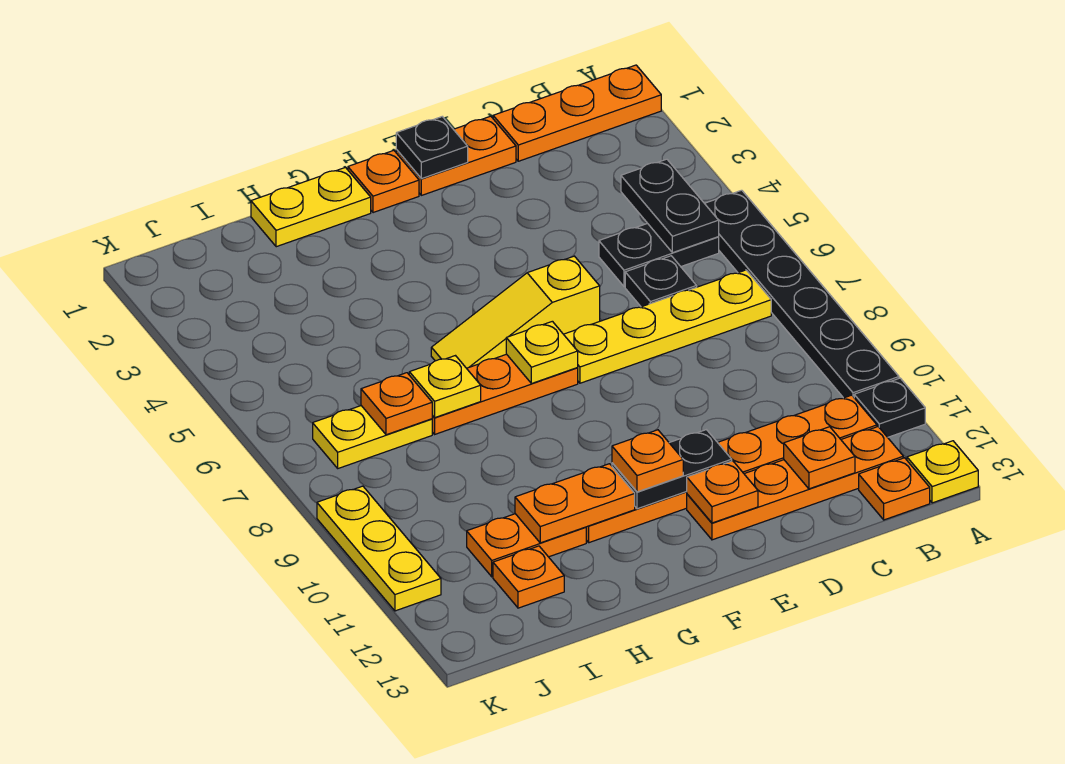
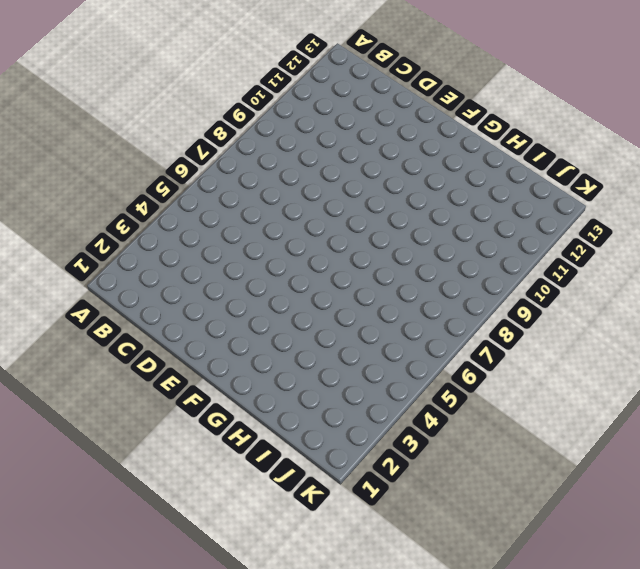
none -> orange plate A1:C1 level 1
none -> black plate A5:A10 level 1
none -> black plate A11 level 1

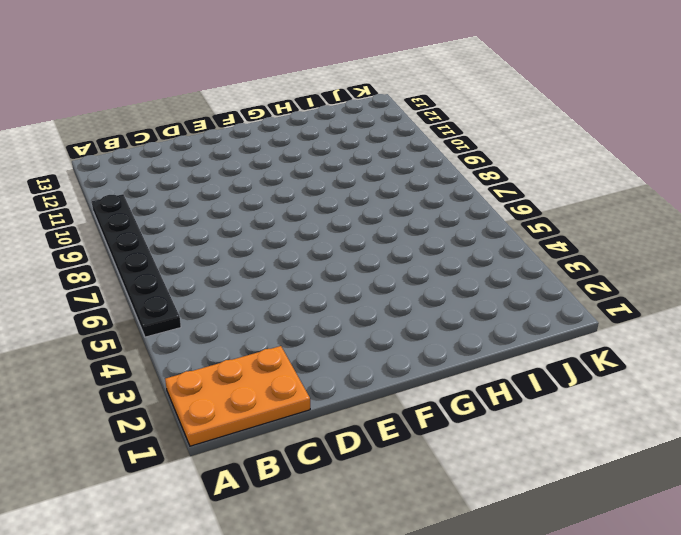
orange plate A1:C2 level 1 -> orange plate A1:C1 level 1
none -> black plate A11 level 1
none -> yellow plate A13 level 1
none -> black plate B5:C5 level 1

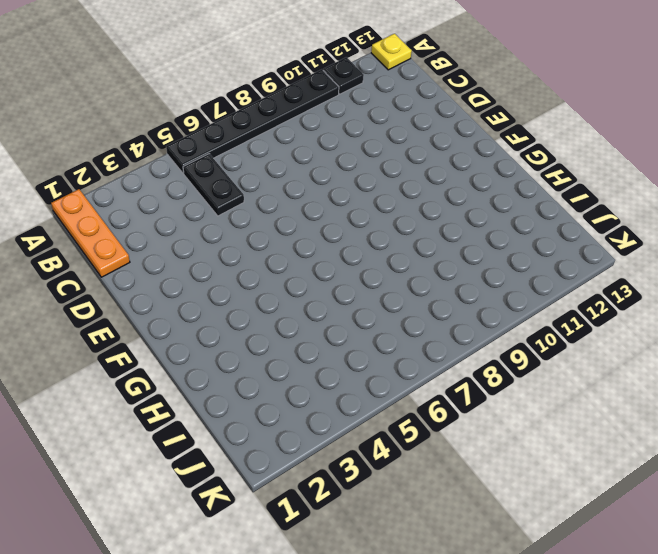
none -> yellow plate B7:E7 level 1
none -> orange plate B11:G11 level 1
none -> orange plate B12:E12 level 1

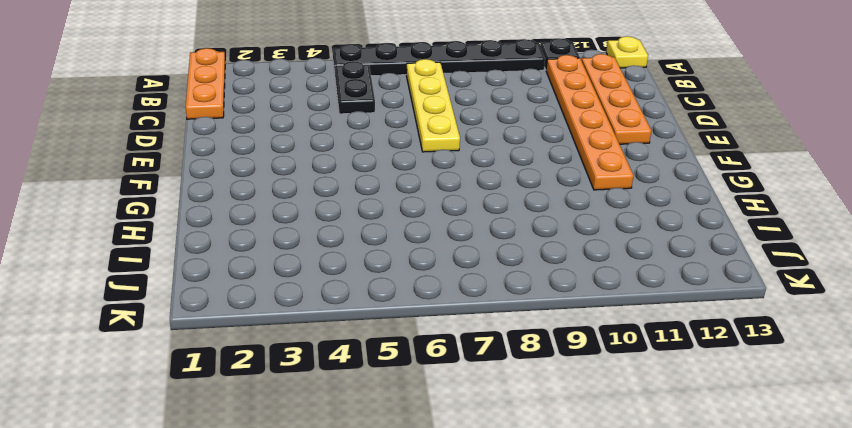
none -> orange plate B13 level 1
none -> black plate C6 level 1
none -> orange plate D1:E1 level 1

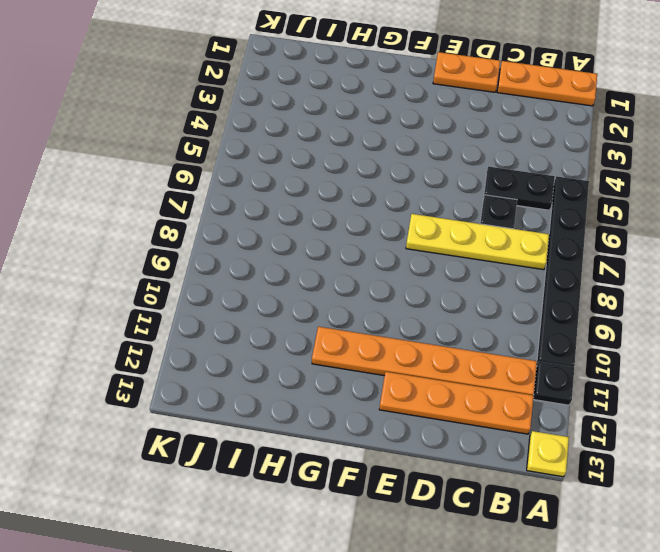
none -> orange plate B13 level 1
none -> yellow slope E6:G6 level 1 top E
none -> orange plate F1 level 1

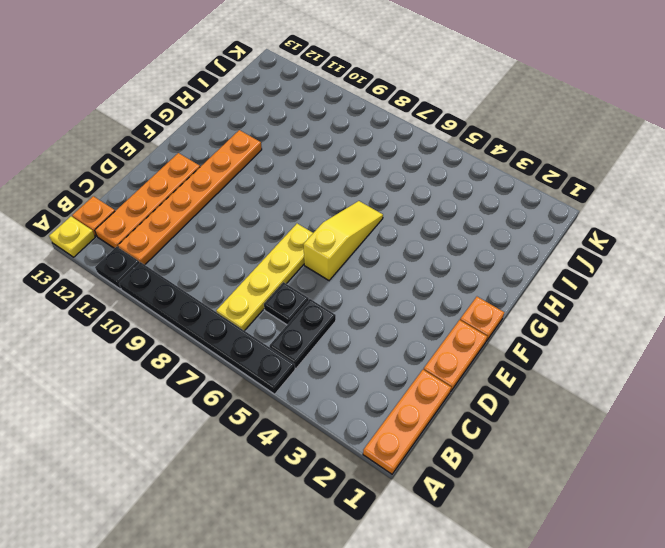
none -> orange plate F7:H7 level 1
none -> yellow plate G1:H1 level 1
none -> orange plate H11:I11 level 1

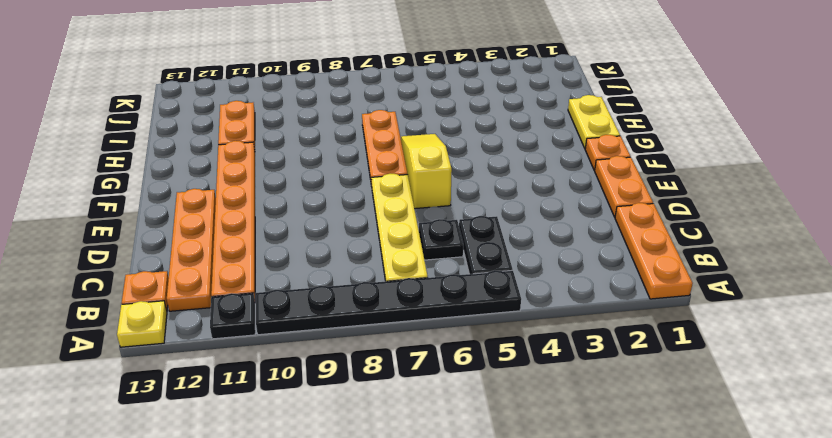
none -> yellow plate I7:J7 level 1
none -> orange plate I12 level 1
none -> yellow plate K9:K11 level 1

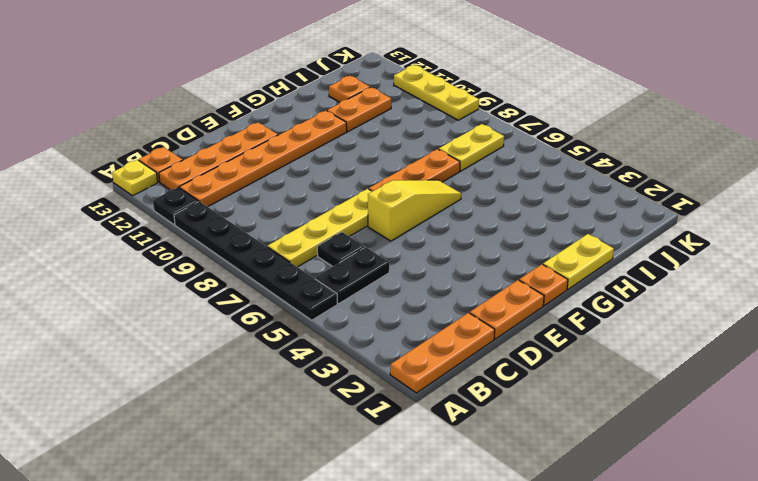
none -> black plate B4:B5 level 2
none -> orange plate C12 level 2
none -> black plate E1 level 2

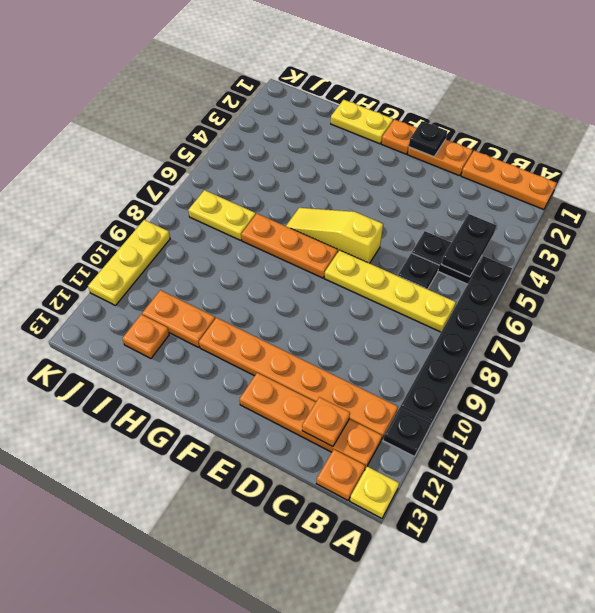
none -> black plate E11:F11 level 2
none -> orange plate E12 level 2
none -> yellow plate F7 level 2

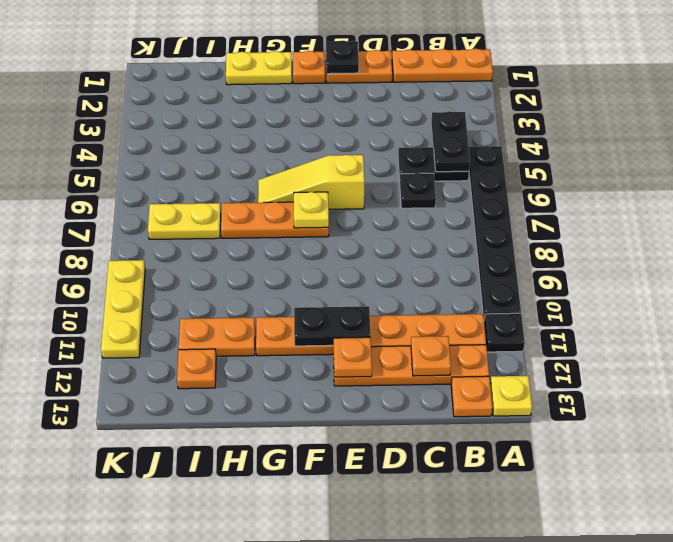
none -> yellow plate B7:E7 level 1
none -> orange plate G11:H11 level 2
none -> yellow plate H7 level 2

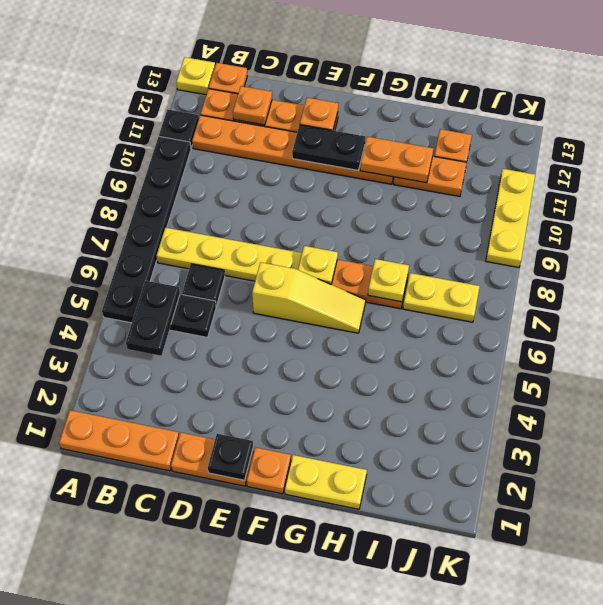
none -> orange plate I7 level 2
none -> orange plate F11 level 3

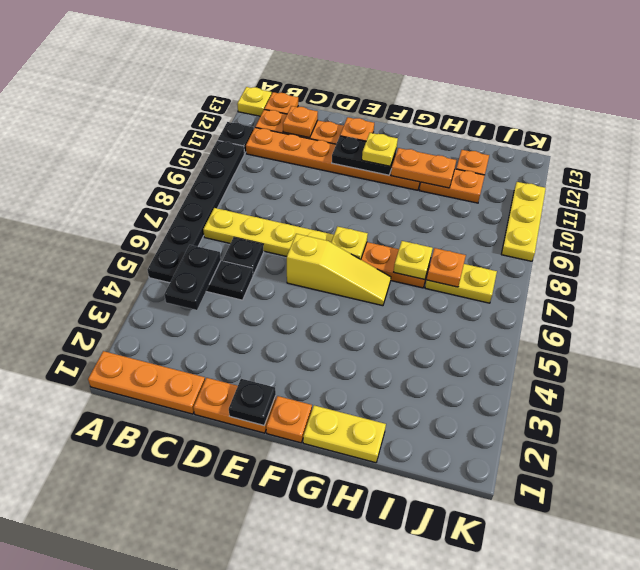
yellow plate F11 level 3 -> orange plate F11 level 3

